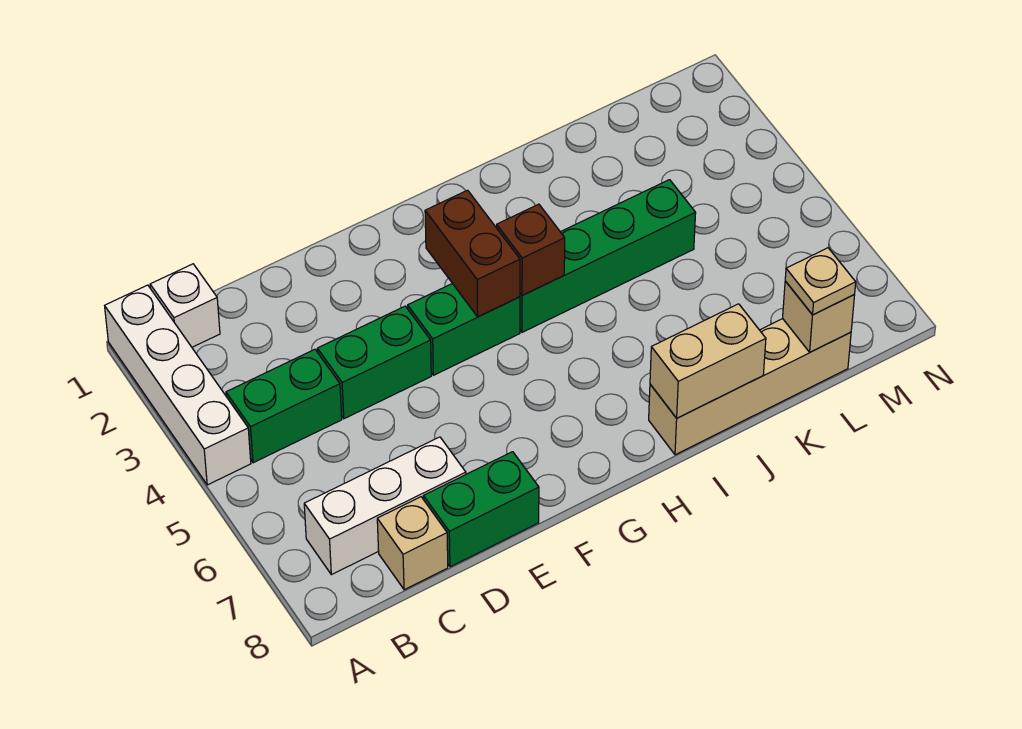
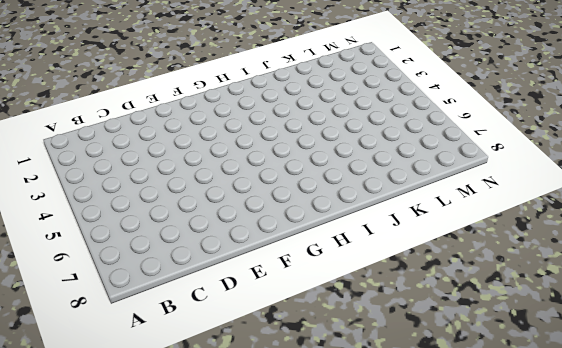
none -> white brick A1:A4 level 1
none -> white brick B1 level 1
none -> green brick B4:C4 level 1

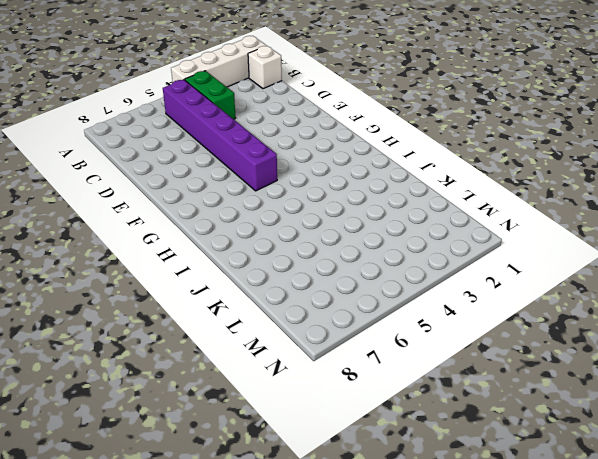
purple brick B5:G5 level 1 -> none
none -> white brick B7:D7 level 1
none -> tan brick C8 level 1
none -> green brick D4:E4 level 1

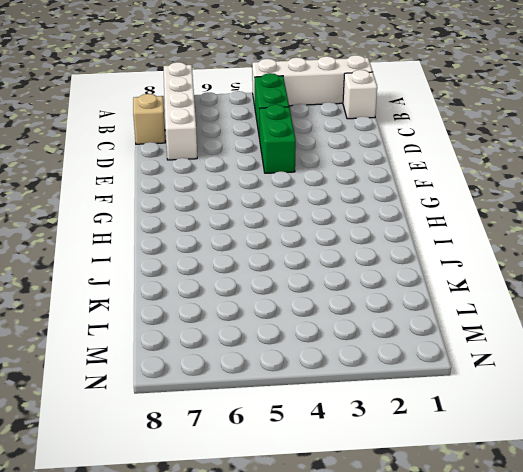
white brick A7:D7 level 1 -> white brick B7:D7 level 1
none -> green brick D8:E8 level 1
none -> green brick F4:G4 level 1
none -> green brick H4:K4 level 1

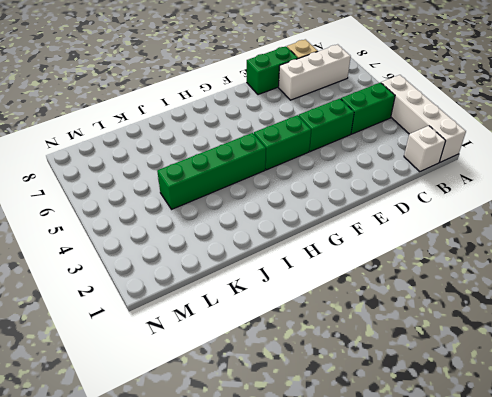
none -> tan brick I8:L8 level 1
none -> brown brick G3:G4 level 2
none -> brown brick H4 level 2

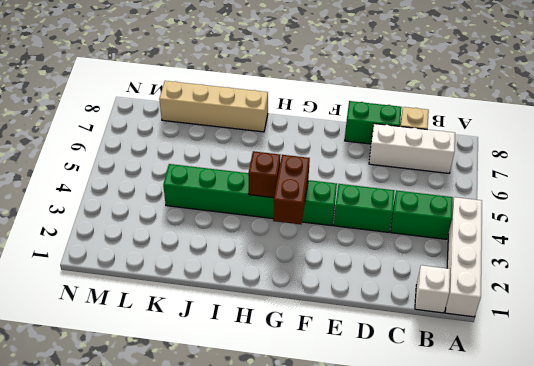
none -> tan brick I8:J8 level 2
none -> tan brick L8 level 2
none -> tan plate L8 level 3

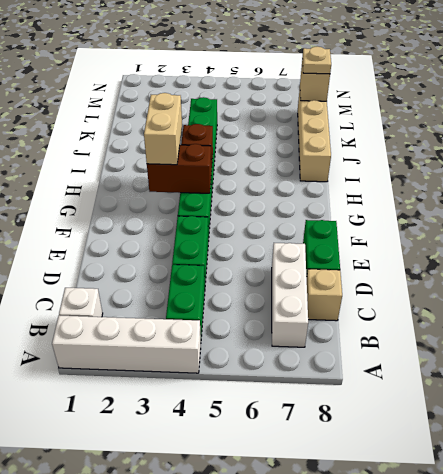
tan brick G3:H3 level 3 -> tan brick I8:J8 level 2

